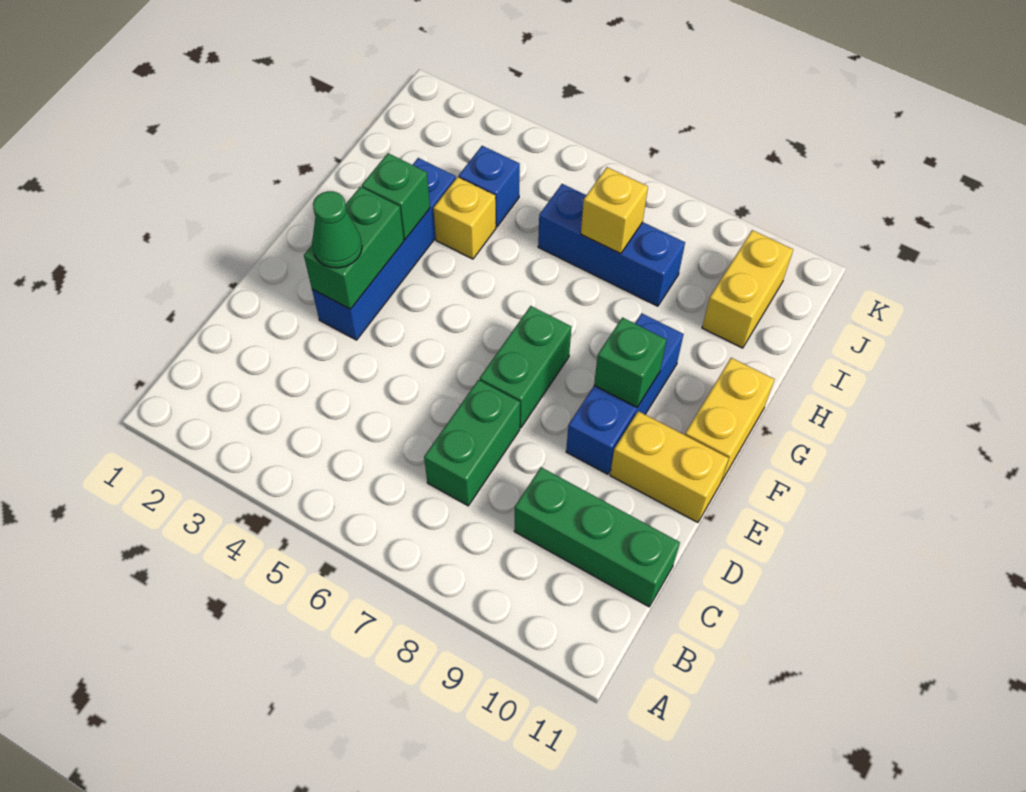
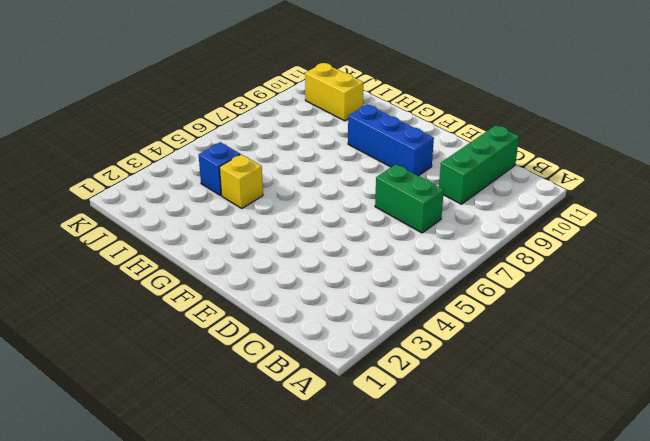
none -> blue brick E3:H3 level 1
none -> green brick E7:F7 level 1
none -> yellow brick E10:E11 level 1

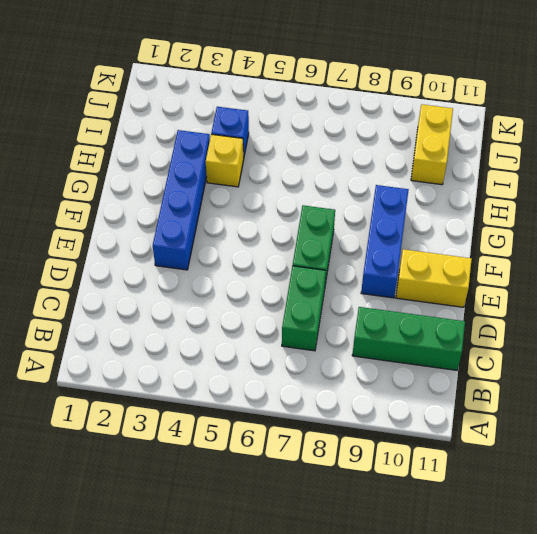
none -> yellow brick F11:G11 level 1
none -> blue brick I6:I8 level 1
none -> green brick E3:F3 level 2

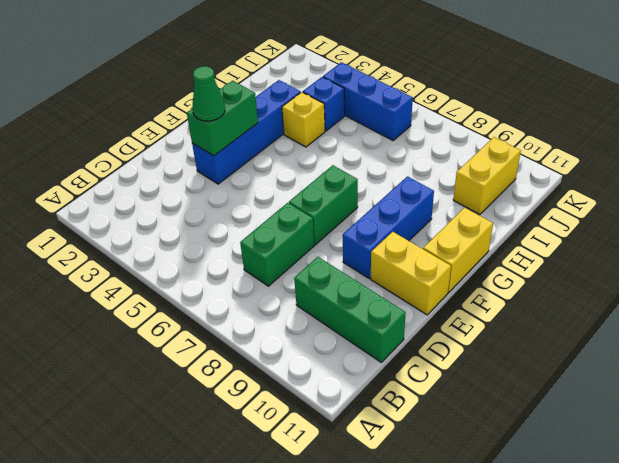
blue brick J4:J6 level 1 -> blue brick I6:I8 level 1
none -> green brick F9 level 2
none -> green brick G3 level 2
none -> yellow brick I7 level 2

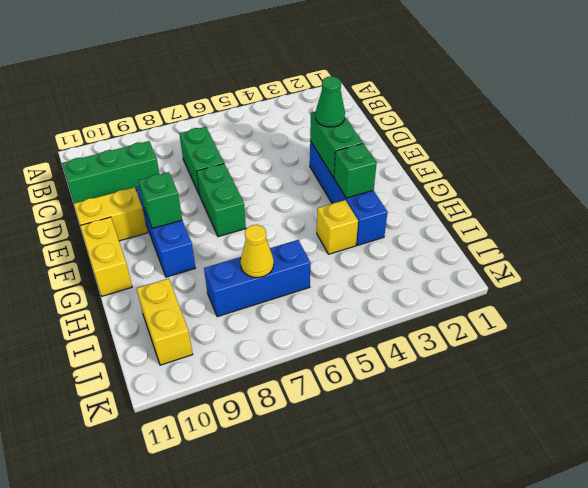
yellow cone I7 level 2 -> yellow brick I7 level 2
none -> blue brick I4 level 1

